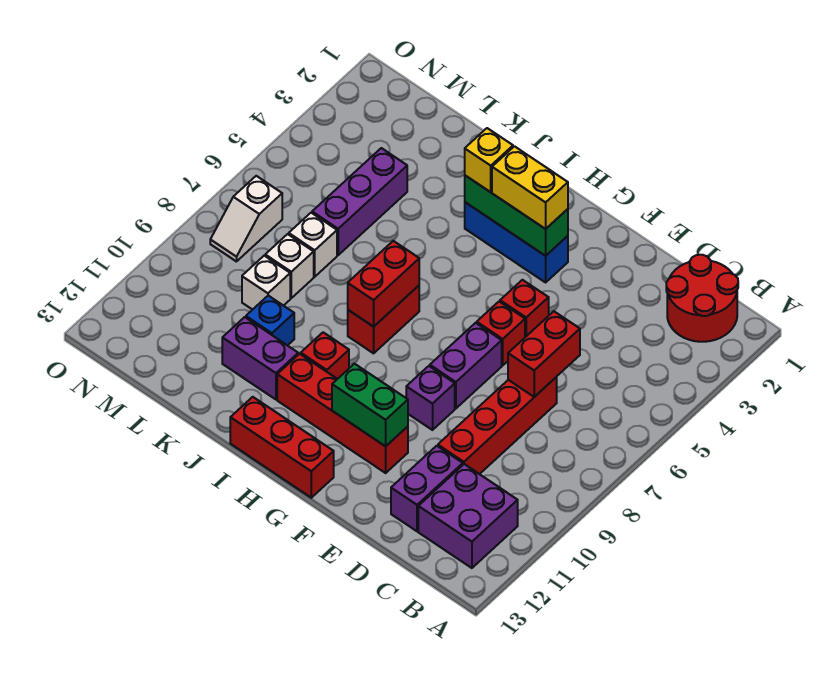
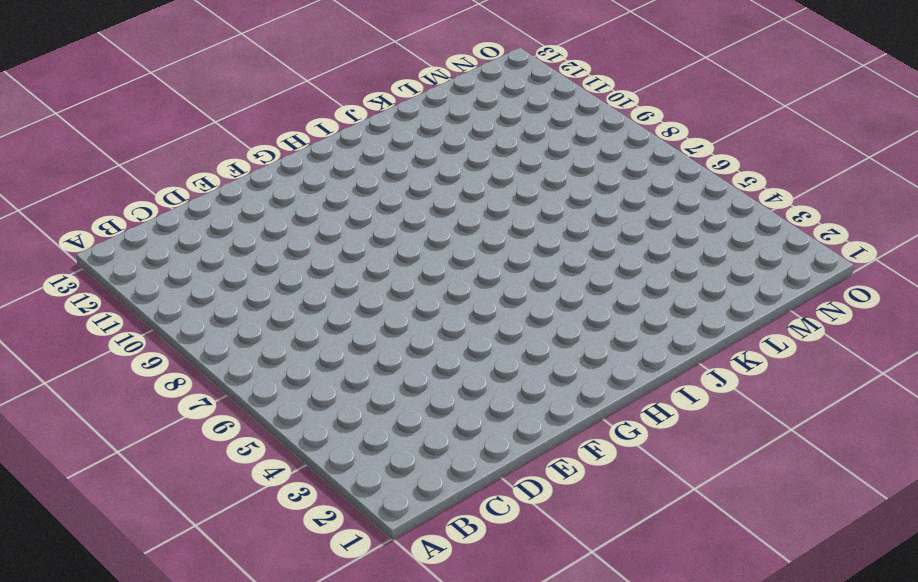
none -> red round brick B1:C2 level 1
none -> purple brick B11:C12 level 1
none -> red brick D7:D10 level 1

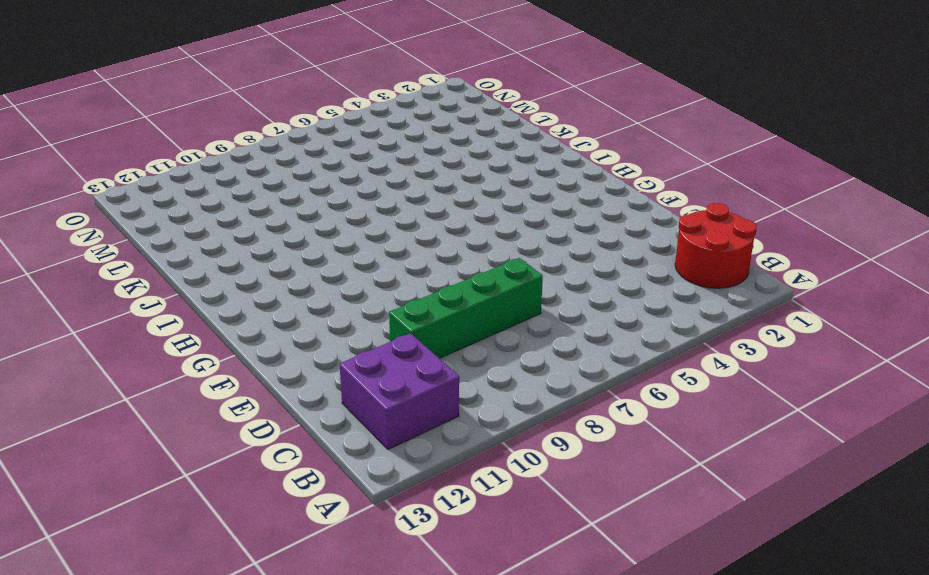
green brick D7:D10 level 1 -> red brick D7:D10 level 1
none -> purple brick D11:D12 level 1
none -> red brick F5 level 1
none -> red brick F6 level 1

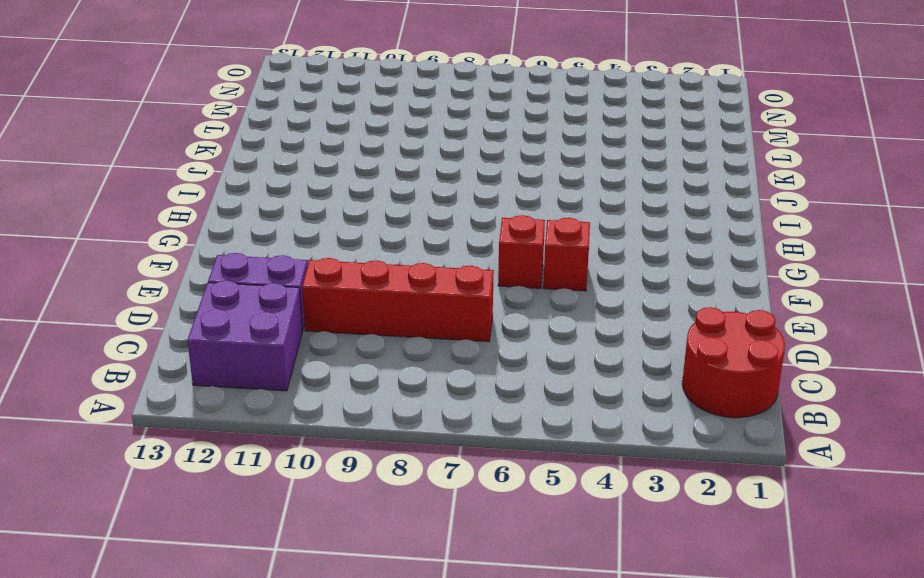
none -> purple brick F7:F8 level 1
none -> purple brick F9 level 1
none -> red brick F11:I11 level 1

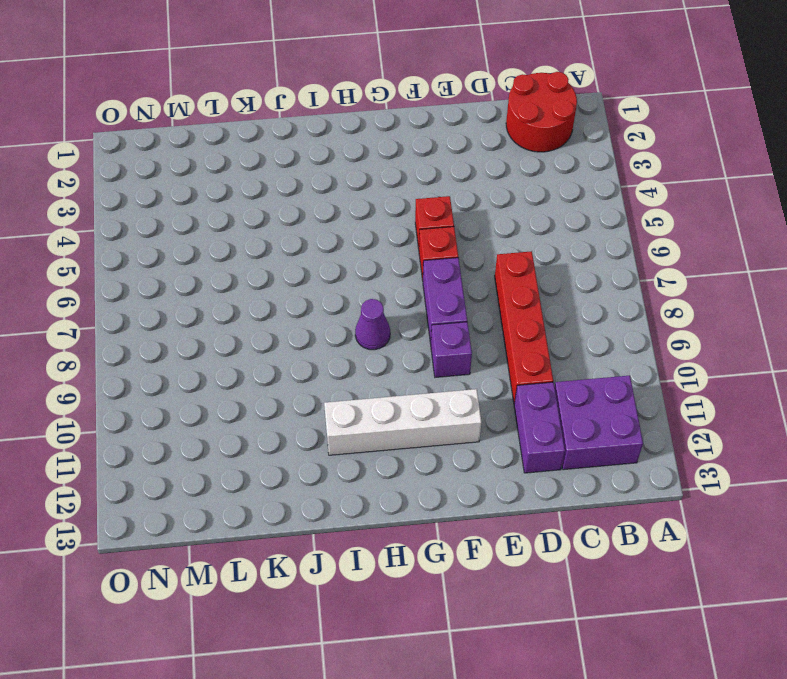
white brick F11:I11 level 1 -> red brick F11:I11 level 1
purple cone H8 level 1 -> none
none -> blue brick G3:I3 level 1
none -> red brick G13:I13 level 1
none -> red brick I7:I8 level 1

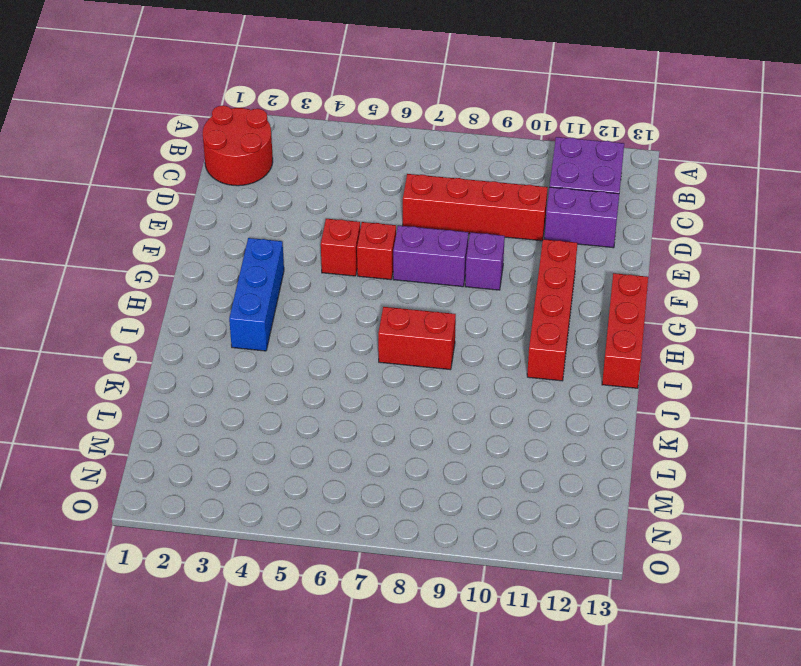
none -> red brick I10 level 1
none -> purple brick J11:K11 level 1
none -> blue brick K10 level 1

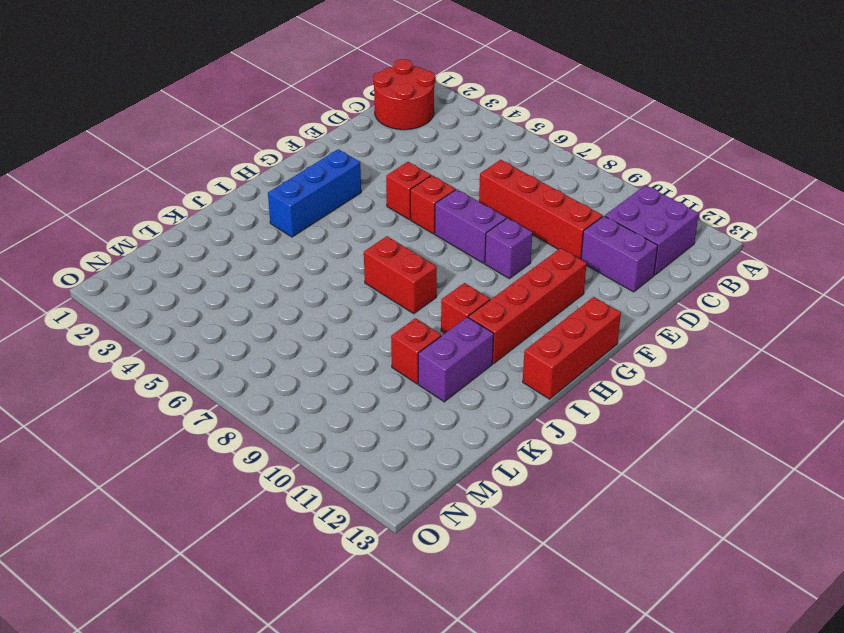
red brick K10 level 1 -> blue brick K10 level 1
none -> purple brick L4:L6 level 1
none -> white brick L7 level 1
none -> white brick L8 level 1

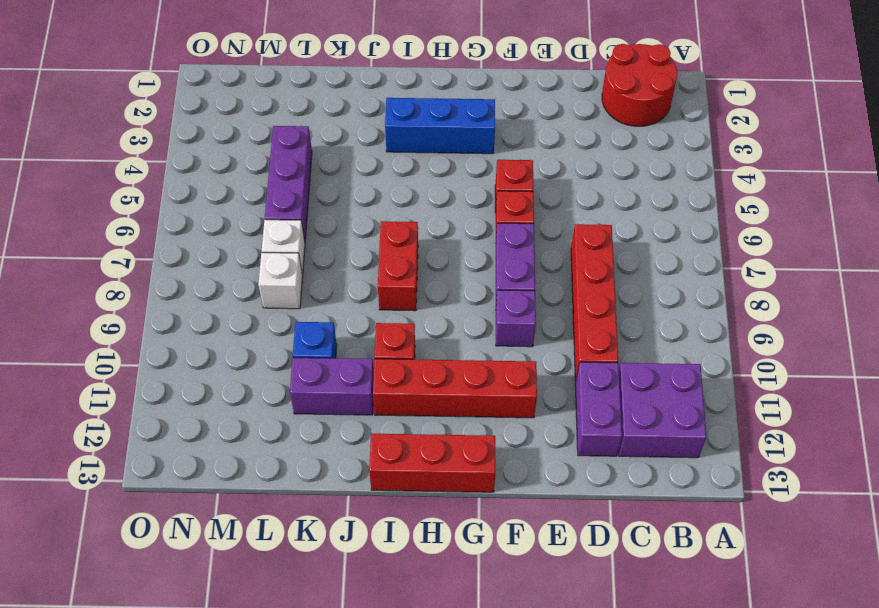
none -> white brick L9 level 1
none -> white slope N7:N8 level 1 top 7
none -> red brick D6:D7 level 2

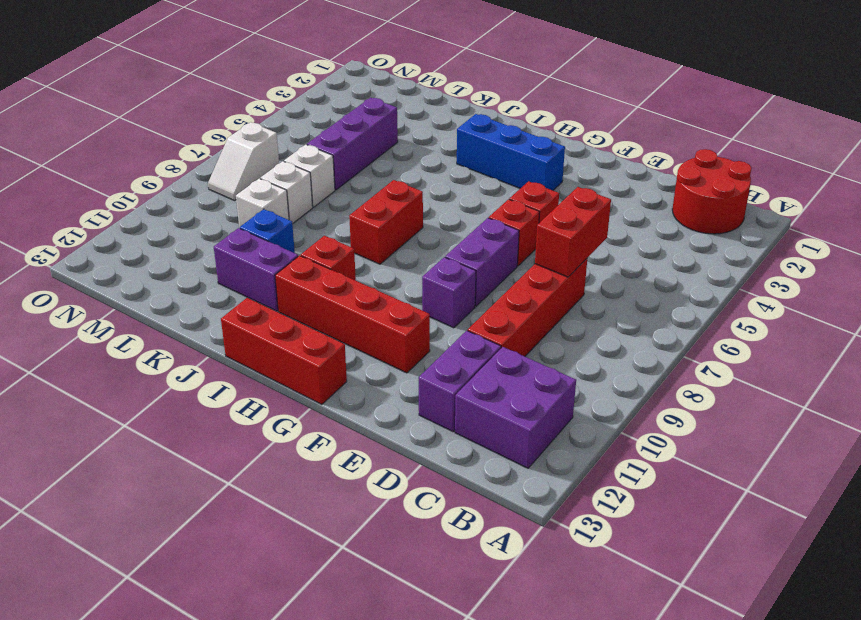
none -> green brick F11:G11 level 2
none -> green brick G3:I3 level 2
none -> red brick I7:I8 level 2

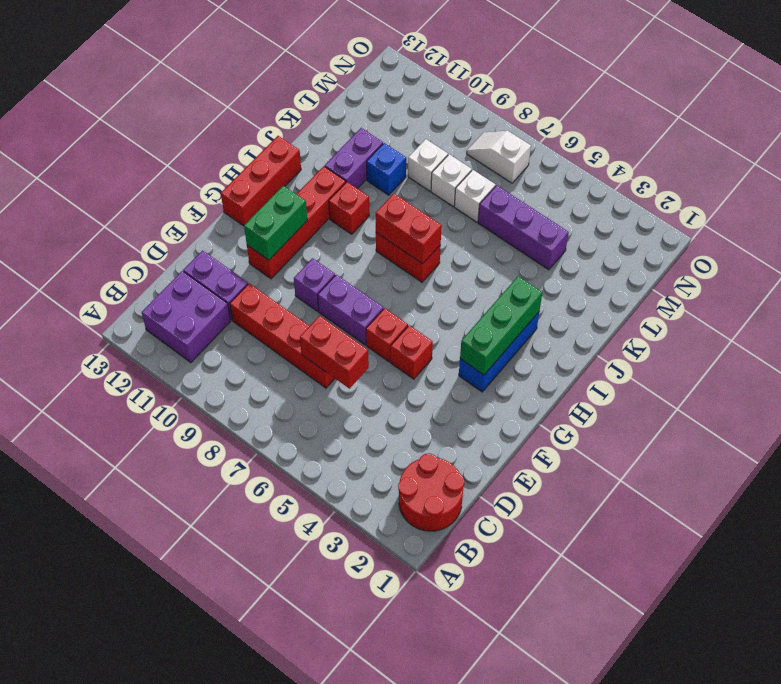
none -> yellow brick G3:H3 level 3
none -> yellow brick I3 level 3

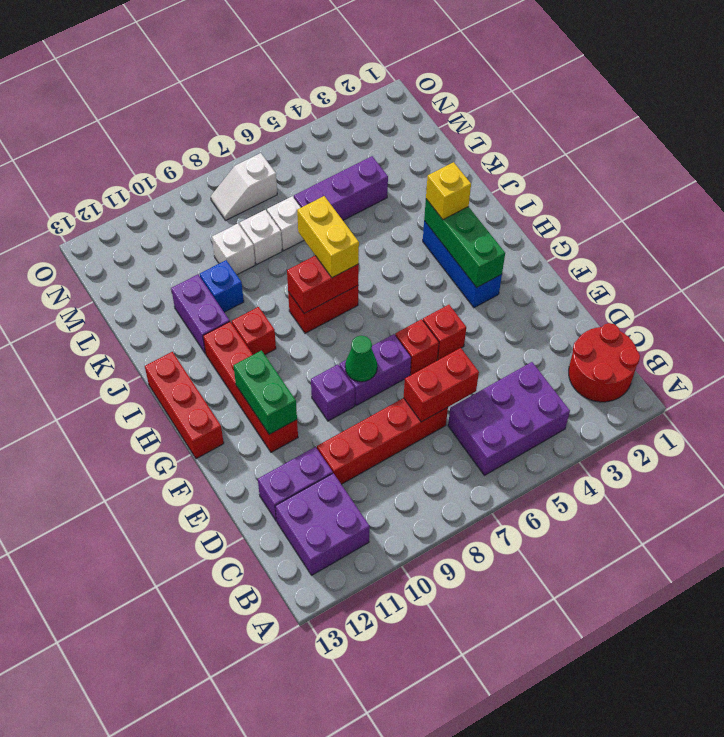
purple brick B4:C6 level 1 -> none
green cone F8 level 2 -> none
yellow brick I7:J7 level 3 -> yellow brick G3:H3 level 3

